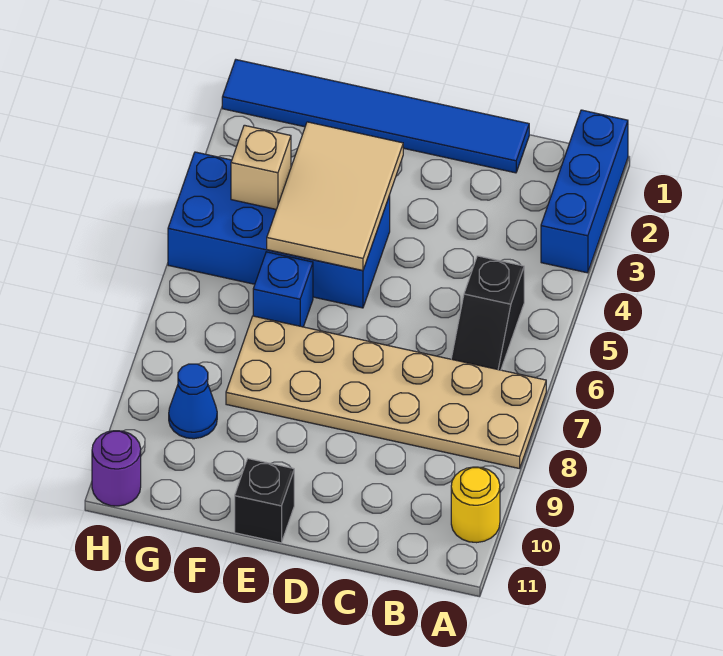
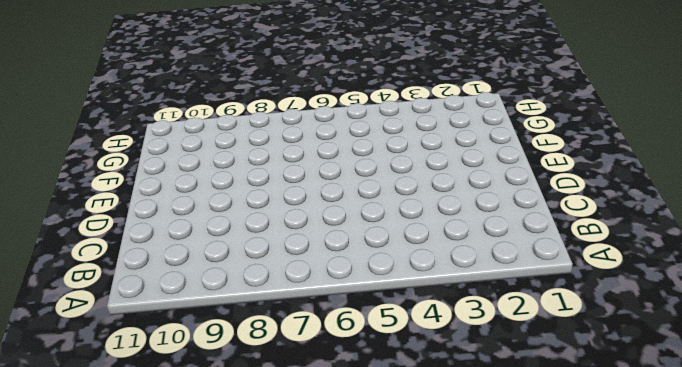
none -> blue brick A1:A3 level 1
none -> tan plate A7:F8 level 1
none -> yellow round brick A10 level 1

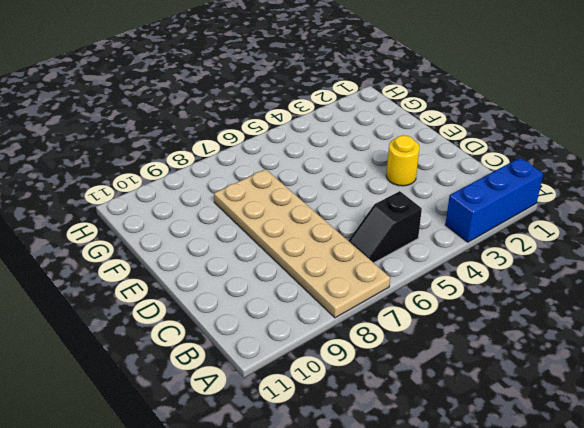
yellow round brick D3 level 1 -> yellow round brick A10 level 1
none -> blue tile C1:H1 level 1
none -> blue brick E4:H5 level 1
none -> black brick E11 level 1

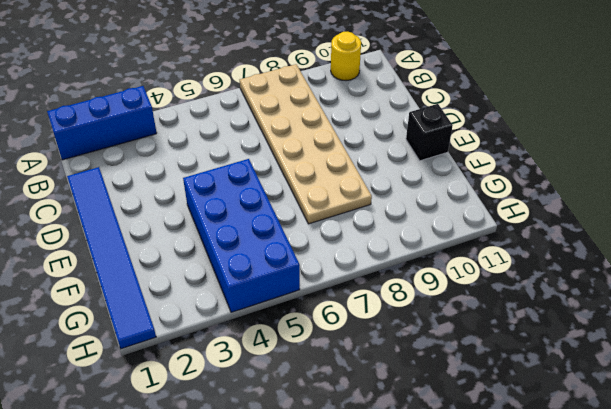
none -> black slope B5:B6 level 1 top 5
none -> blue brick F6 level 1
none -> blue cone G9 level 1

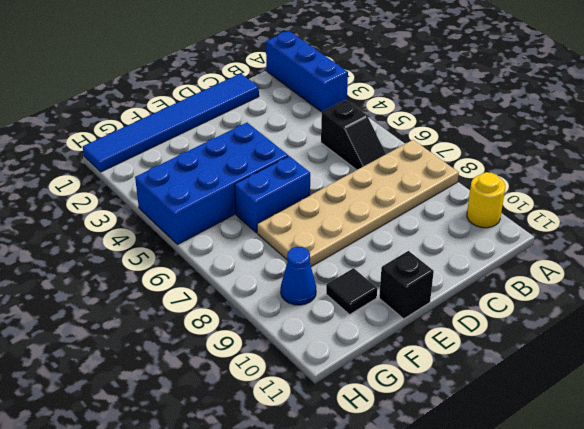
blue brick E6:F6 level 1 -> blue brick F6 level 1
black tile F10 level 1 -> none
none -> purple round brick H11 level 1
none -> tan tile E3:F5 level 2
none -> tan brick G4 level 2

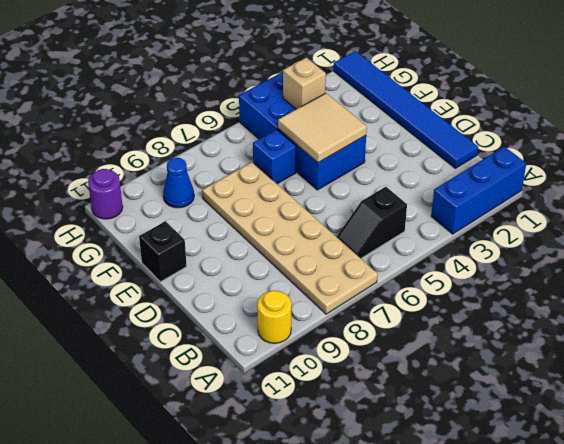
tan tile E4:F5 level 2 -> tan tile E3:F5 level 2

